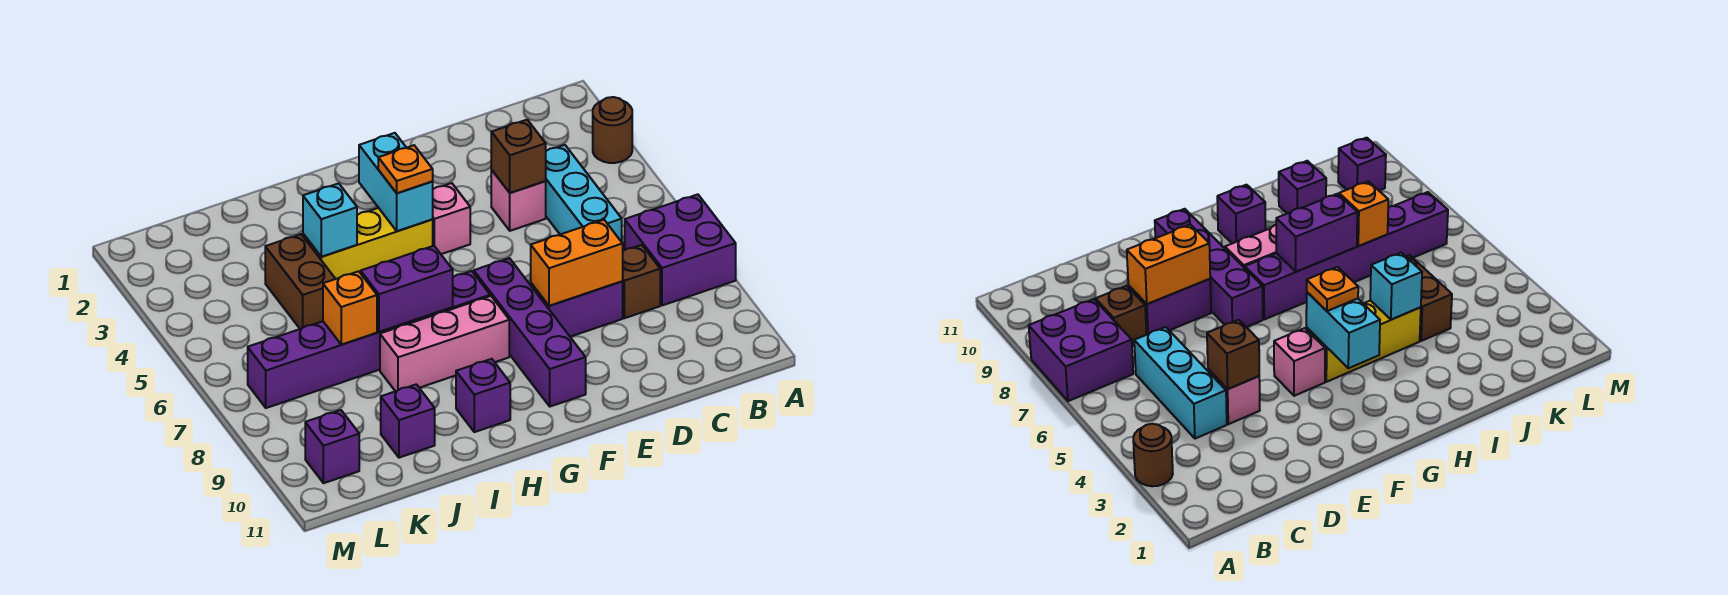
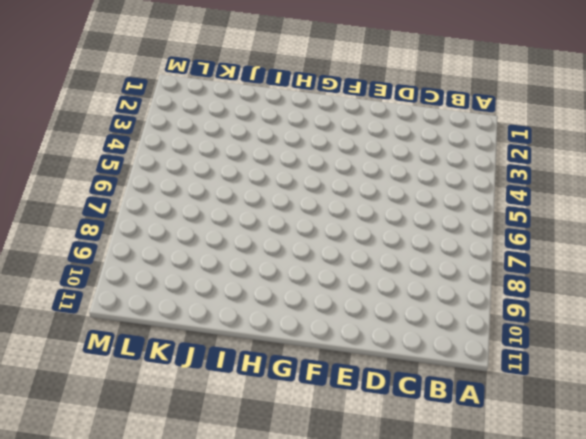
none -> brown round brick A3 level 1
none -> purple brick A7:B8 level 1
none -> cyan brick C4:C6 level 1

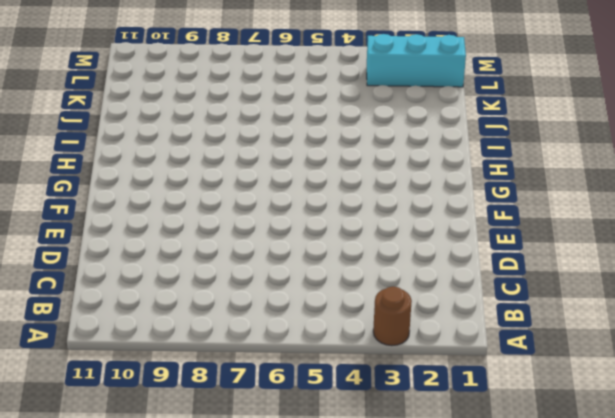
cyan brick L1:L3 level 1 -> cyan brick C4:C6 level 1
none -> purple brick A7:B8 level 1
none -> brown brick C8 level 1
none -> pink brick D4 level 1

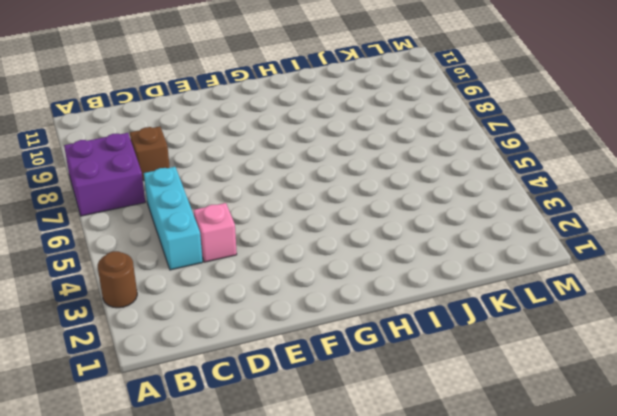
none -> purple brick D8:E8 level 1
none -> pink brick F4 level 1
none -> purple brick F7:F10 level 1

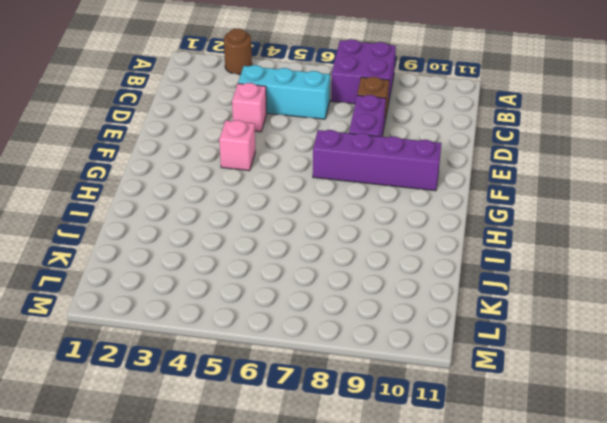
none -> yellow brick G4:I4 level 1
none -> purple brick G7:L7 level 1
none -> pink brick G8:I8 level 1

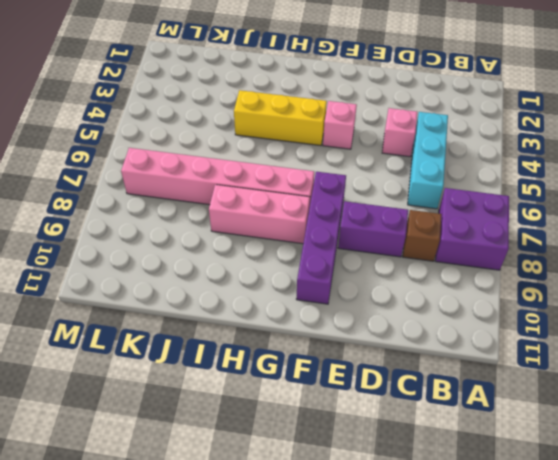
pink brick G7:L7 level 1 -> purple brick G7:L7 level 1
none -> brown round brick A3 level 1
none -> purple brick H10 level 1
none -> brown brick J4:J5 level 1

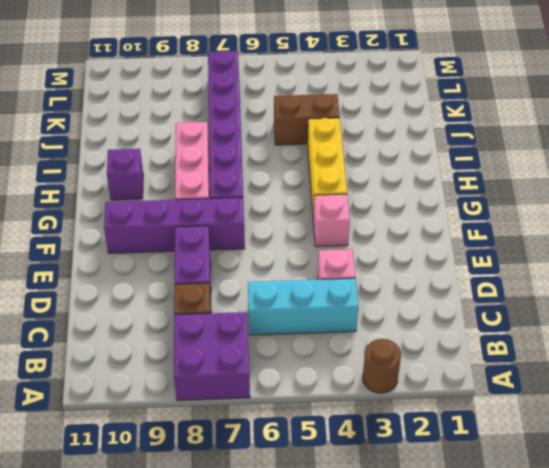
none -> purple brick J10 level 1
none -> purple brick L10 level 1
none -> brown brick D4 level 2

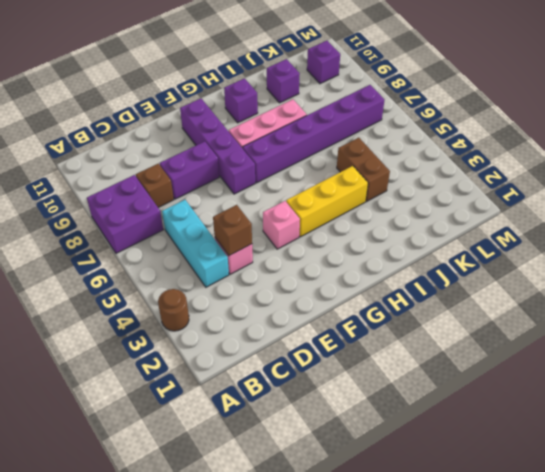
none -> orange brick D8:E8 level 2
none -> cyan brick G3:G4 level 2
none -> purple brick H7:I7 level 2

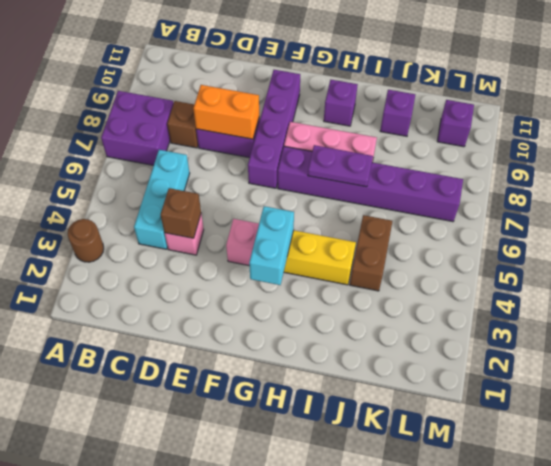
purple plate H7:I7 level 2 -> purple brick H7:I7 level 2
none -> cyan brick I4 level 2
none -> orange brick J7 level 2
none -> orange plate G4 level 3

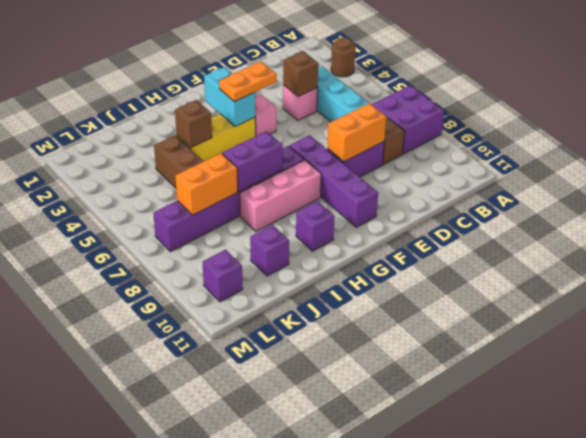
orange plate F4:G4 level 3 -> orange plate G4 level 3
brown brick I4 level 2 -> cyan brick I4 level 2
orange brick J7:K7 level 2 -> orange brick J7 level 2

